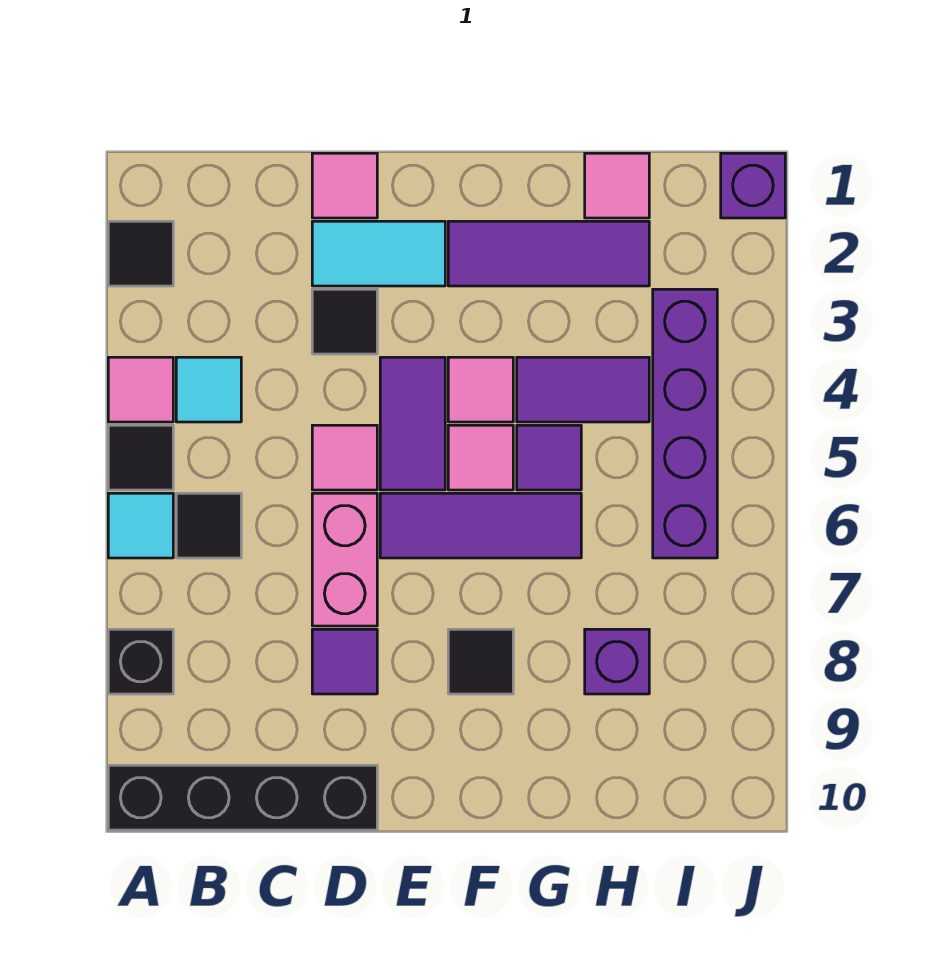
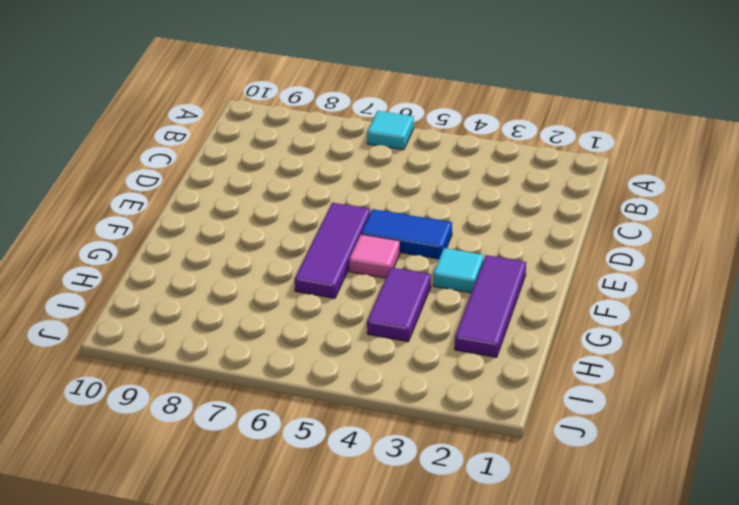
blue tile E4:E5 level 1 -> purple tile E4:E5 level 1
cyan tile F3 level 1 -> cyan tile B4 level 1
none -> black tile A2 level 1
none -> pink tile A4 level 1
none -> black tile A5 level 1

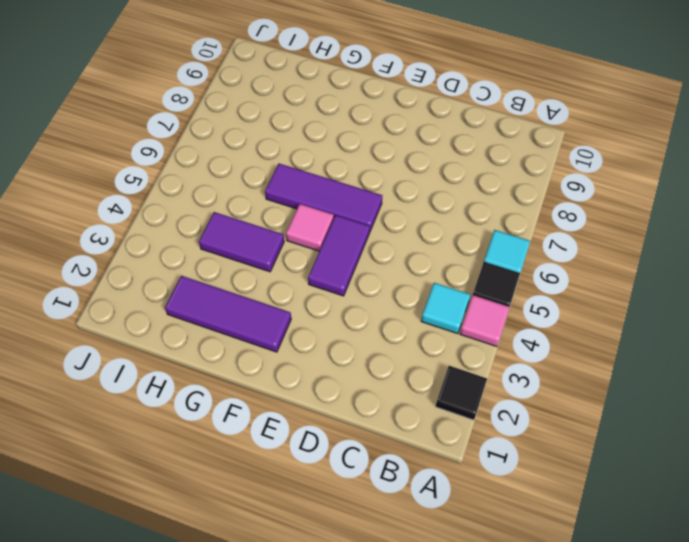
none -> black brick A8 level 1
none -> black brick A10:D10 level 1
none -> black tile B6 level 1

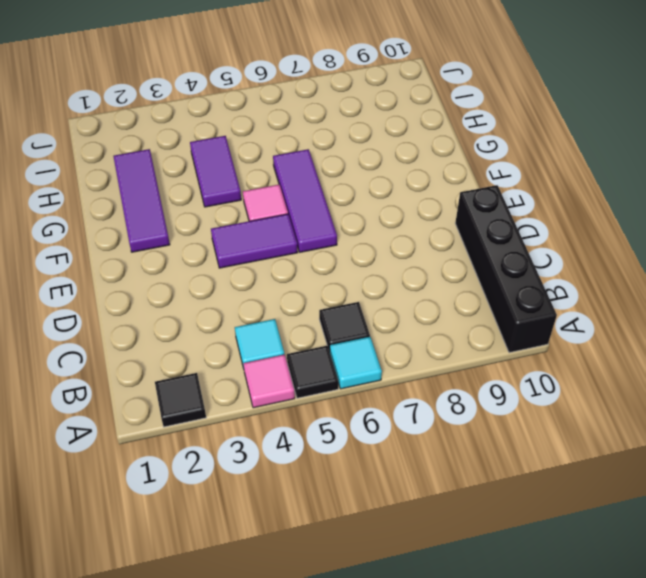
none -> black brick A8 level 1
none -> pink tile D1 level 1
none -> cyan tile D2:E2 level 1

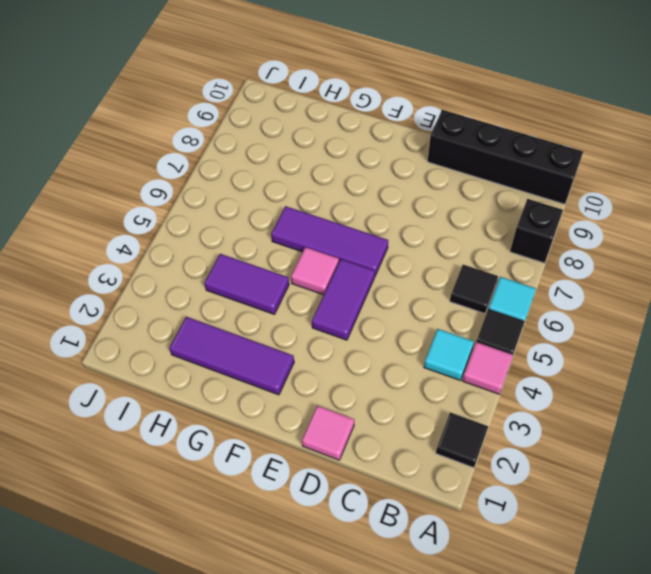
none -> cyan tile D2:E2 level 1
none -> black tile D3 level 1
none -> pink tile D5 level 1

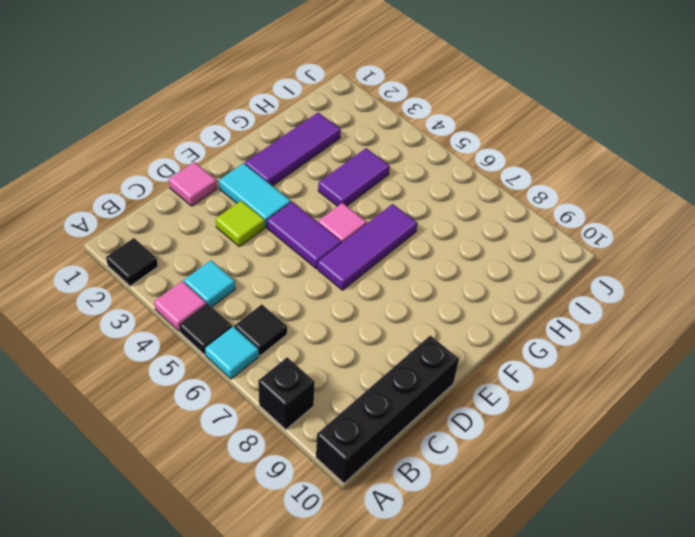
lime tile D3 level 1 -> black tile D3 level 1
cyan tile E2:E3 level 1 -> cyan tile D2:E2 level 1
none -> pink tile D5 level 1
none -> pink brick D6:D7 level 1
none -> purple tile D8 level 1

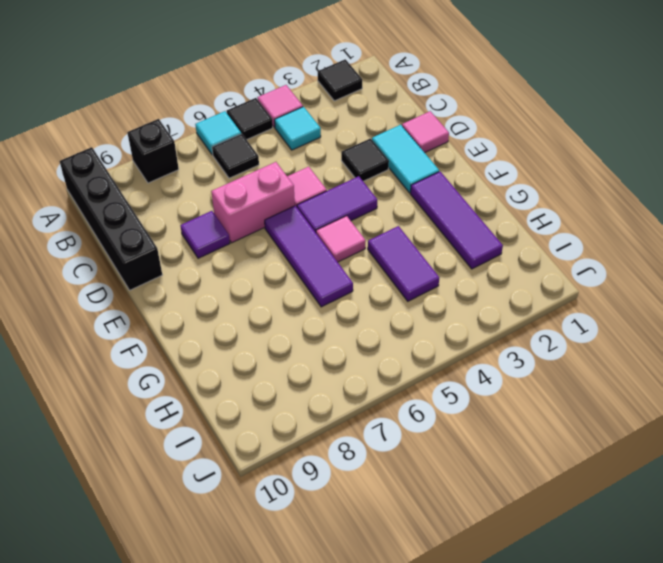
none -> pink tile F4 level 1
none -> black tile F8 level 1
none -> purple tile G5 level 1

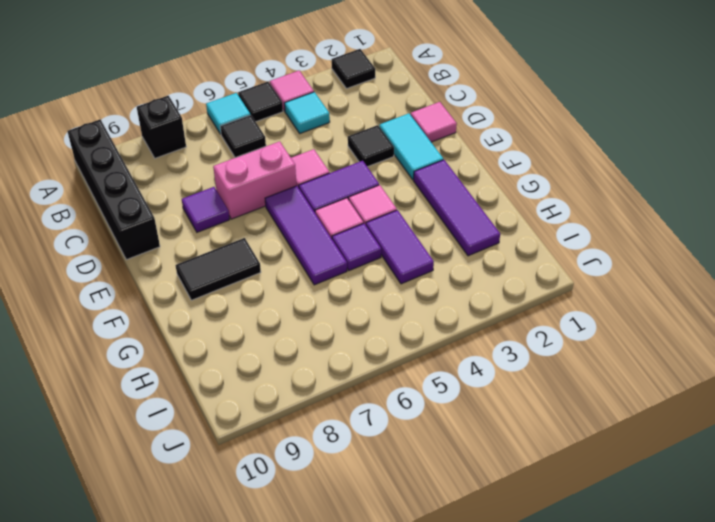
black tile F8:F9 level 1 -> black tile F8 level 1
none -> pink tile H1 level 1
none -> purple brick H8 level 1
none -> purple brick I3:I6 level 1

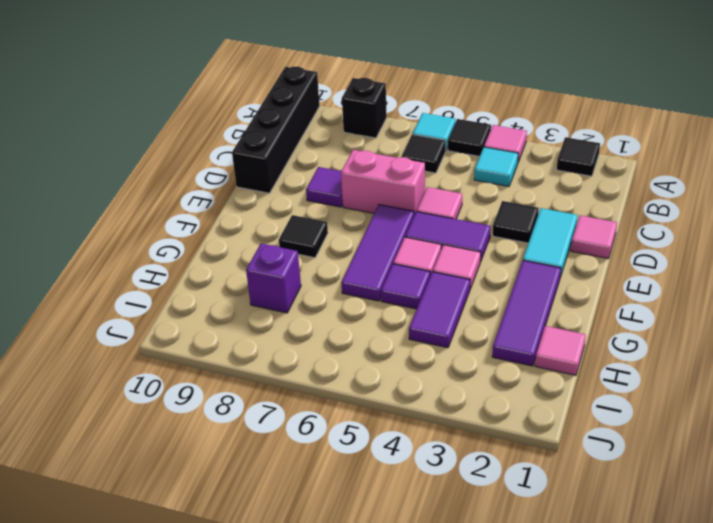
none -> purple brick I3:I6 level 1
none -> purple brick J1 level 1

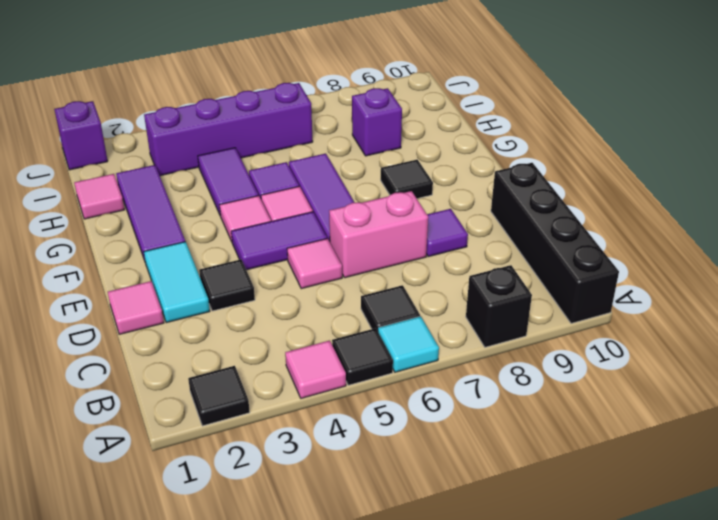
none -> cyan tile B4 level 1

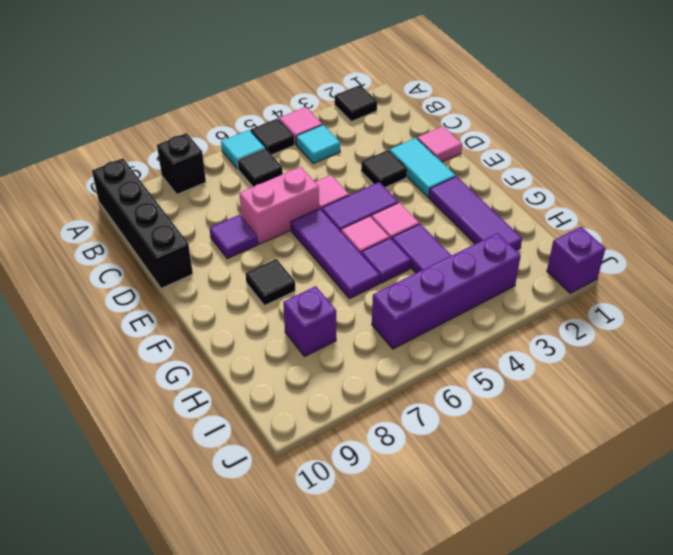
none -> pink tile H1 level 1

